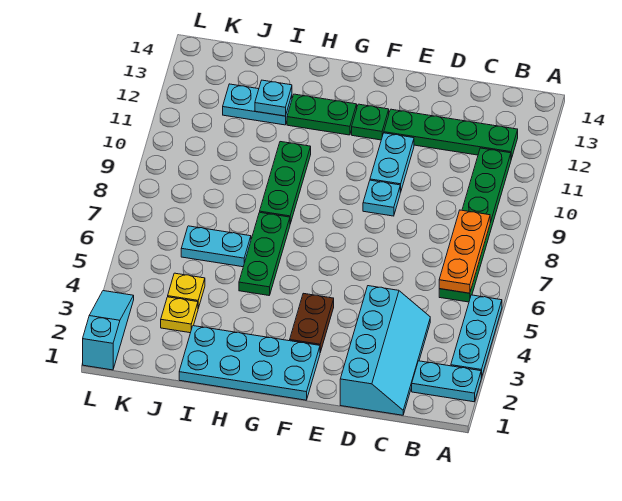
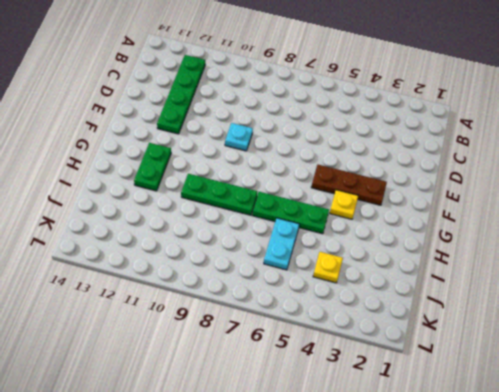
brown plate F3:F5 level 1 -> brown plate F3:F4 level 1
yellow plate G4 level 1 -> yellow plate J3 level 1
none -> cyan plate A2:B2 level 1
none -> cyan plate A3:A5 level 1
none -> green plate B6:B11 level 1

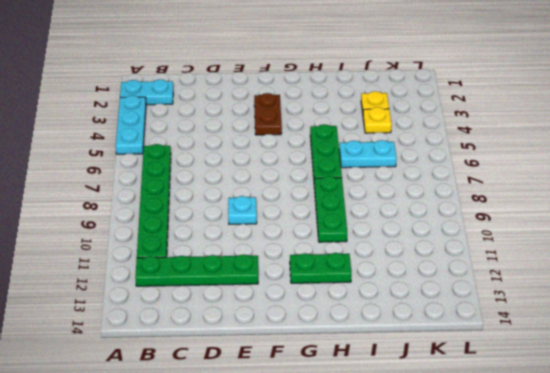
none -> cyan slope C1:D4 level 1 top D
none -> cyan plate E10:E11 level 1
none -> cyan plate F1:I2 level 1

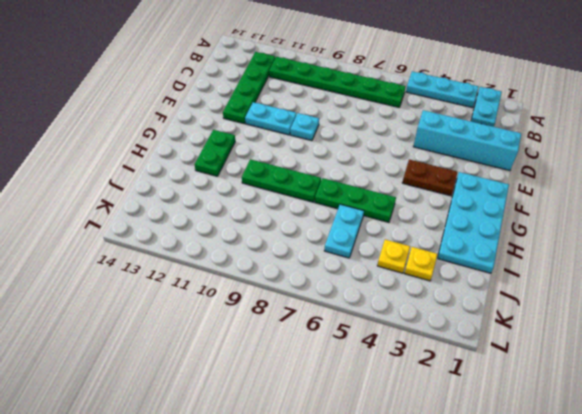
none -> green plate F12 level 1
none -> cyan plate I12:J12 level 1
none -> cyan slope L1:L3 level 1 top 1

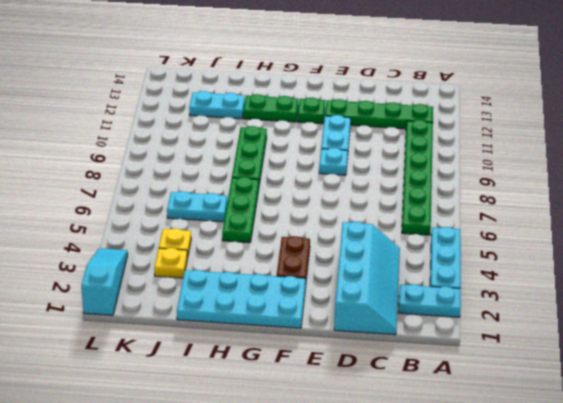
none -> orange plate B6:B8 level 2
none -> cyan plate I12 level 2

